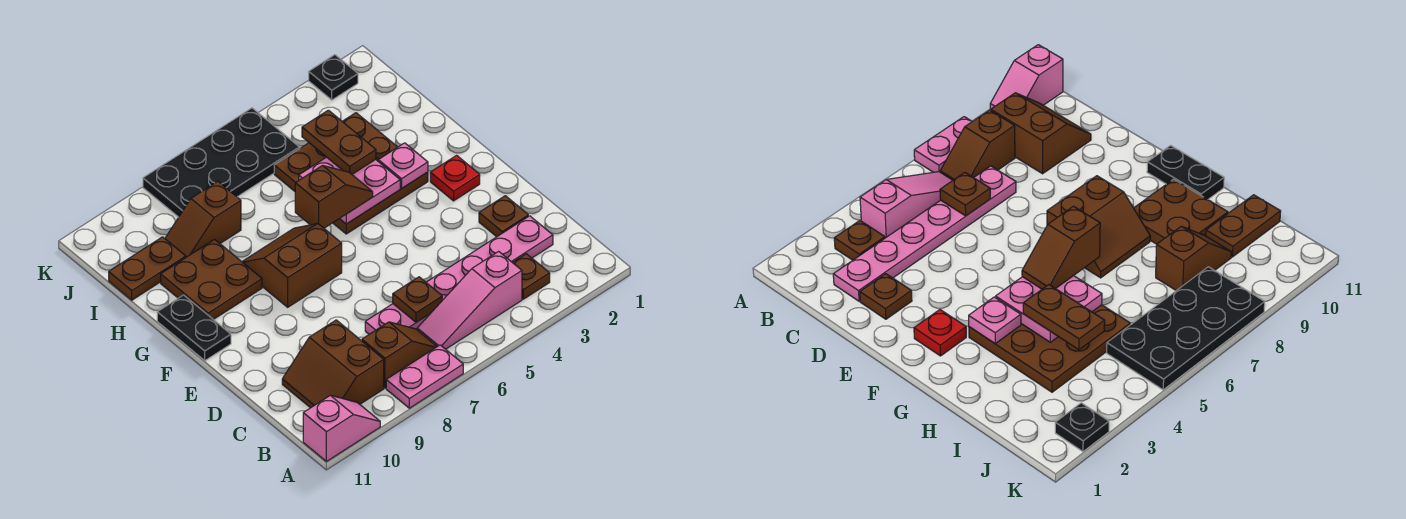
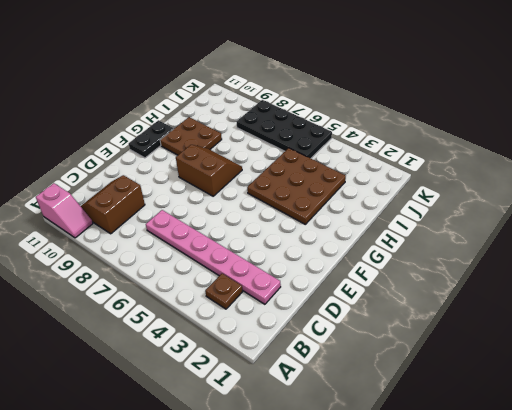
none -> pink plate A7:A8 level 1
none -> pink slope B4:B6 level 1 top 4
none -> brown slope B7:B8 level 1 top 8

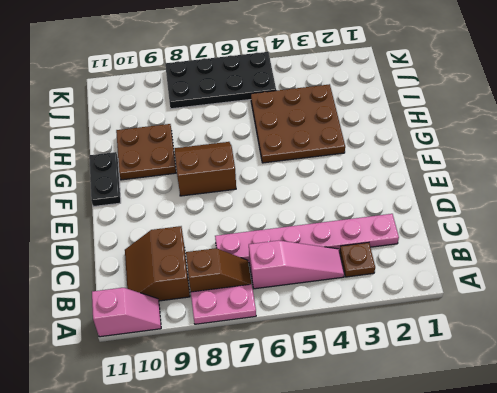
pink slope B4:B6 level 1 top 6 -> pink slope B4:B6 level 1 top 4
none -> brown plate D2 level 1
none -> red plate F2 level 1
none -> brown slope I8:I9 level 1 top 8

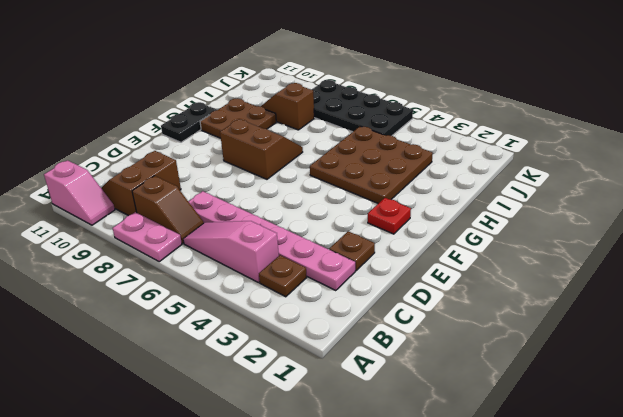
none -> brown plate I10:I11 level 1
none -> black plate K2 level 1
none -> brown plate C6 level 2

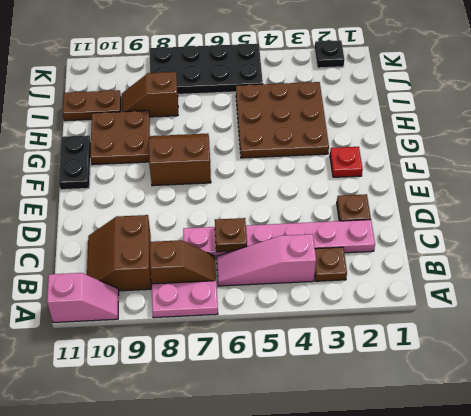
none -> pink plate G3 level 2
none -> pink plate G4:H5 level 2
none -> brown slope G5:G6 level 3 top 6

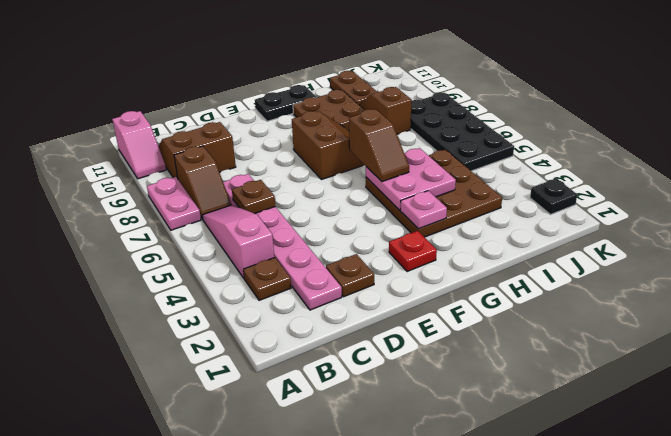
none -> brown plate H4:I4 level 3

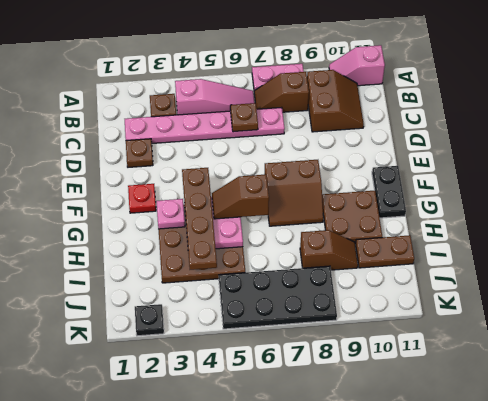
brown plate F4:I4 level 3 -> brown plate H4:I4 level 3

